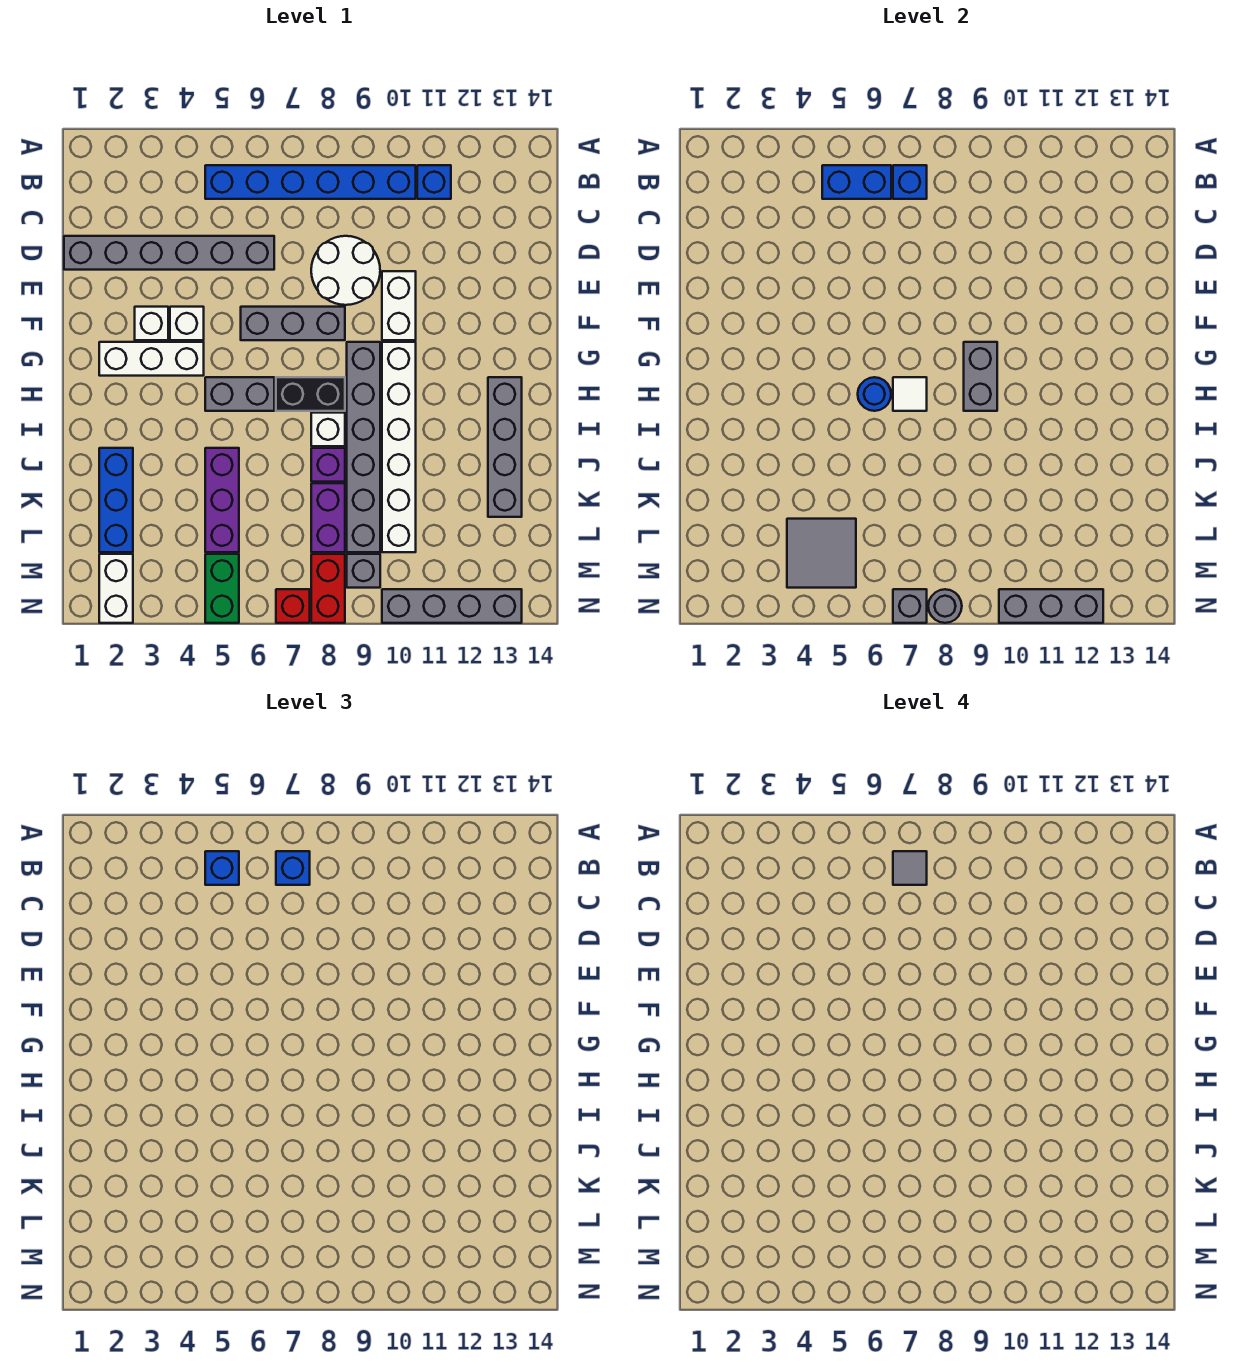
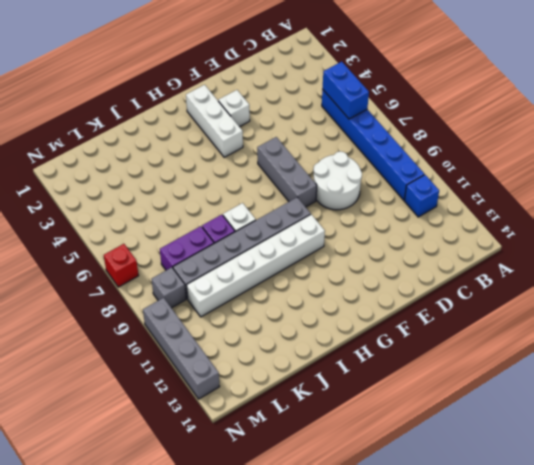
none -> grey brick D1:D6 level 1
none -> white brick E10:F10 level 1
none -> white brick F4 level 1
none -> grey brick H5:H6 level 1

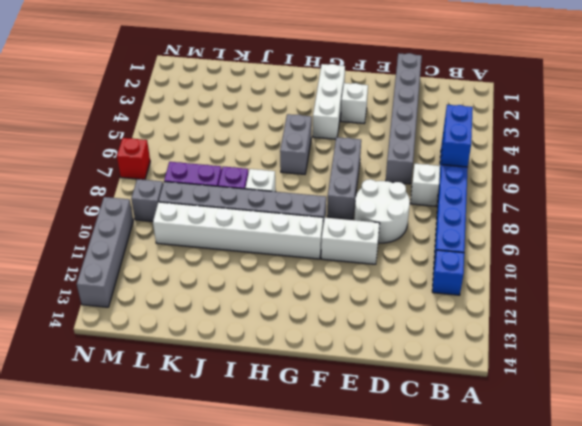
white brick C7 level 1 -> white brick F4 level 1
none -> black brick H7:H8 level 1
none -> grey brick H13:K13 level 1
none -> blue brick J2:L2 level 1
none -> purple brick J5:L5 level 1

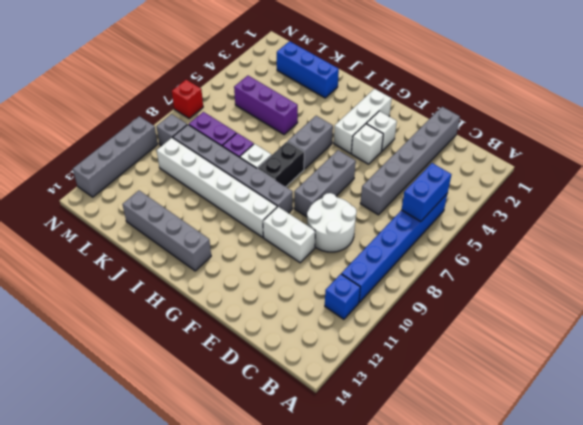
none -> white brick M2:N2 level 1
none -> green brick M5:N5 level 1
none -> red brick M8:N8 level 1
none -> blue brick B7 level 2

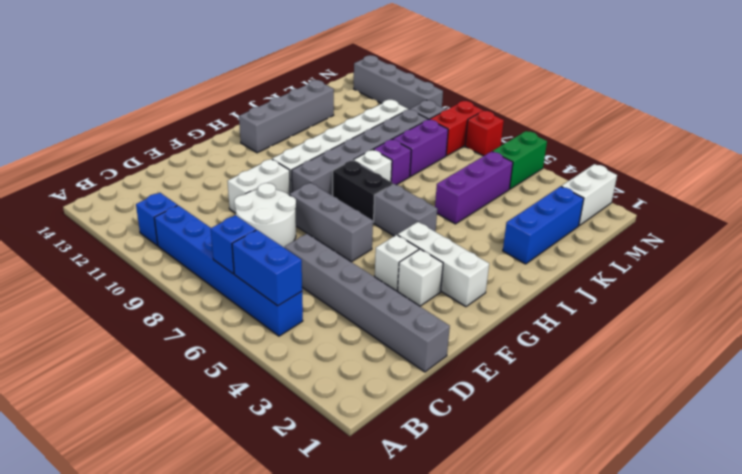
none -> grey brick G9:H9 level 2
none -> blue round brick H6 level 2
none -> white tile H7 level 2
none -> grey tile L4:M5 level 2

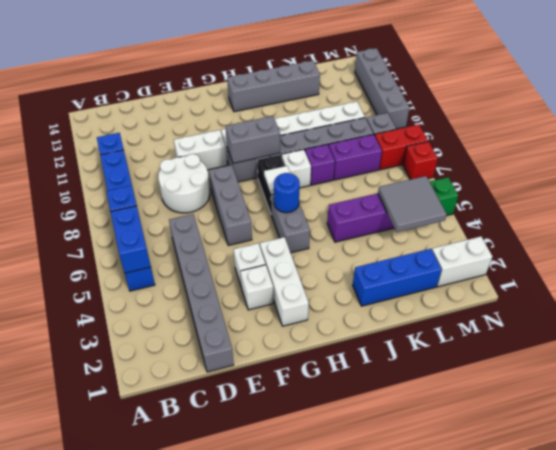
none -> grey brick N7 level 2
none -> grey round brick N8 level 2
none -> grey brick N10:N12 level 2
none -> blue brick B5 level 3

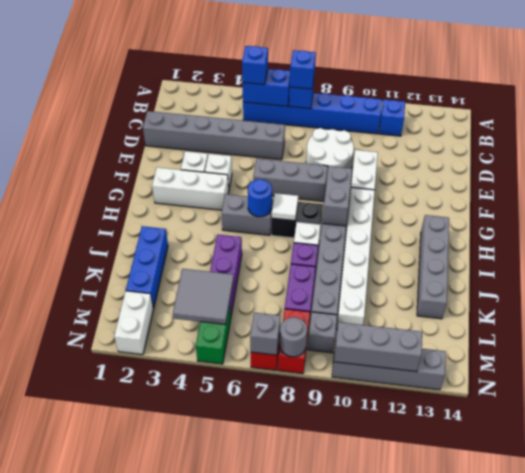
none -> grey tile B7 level 4

